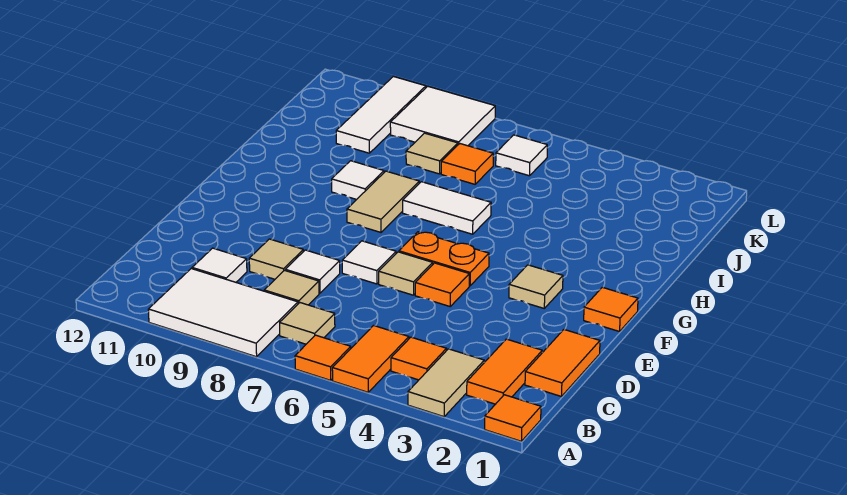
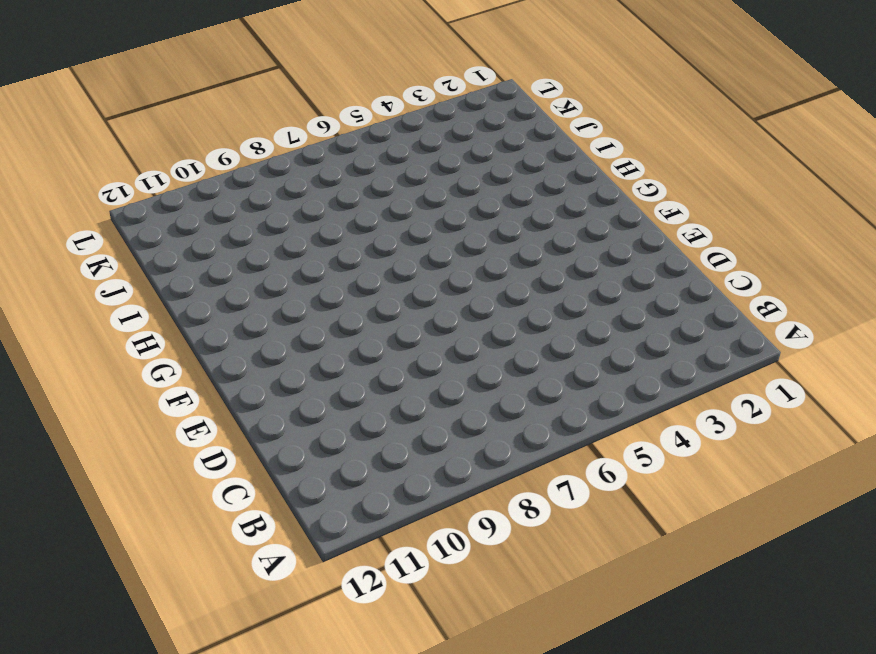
none -> orange tile A1 level 1
none -> tan tile A3:B3 level 1
none -> orange tile A5:B5 level 1

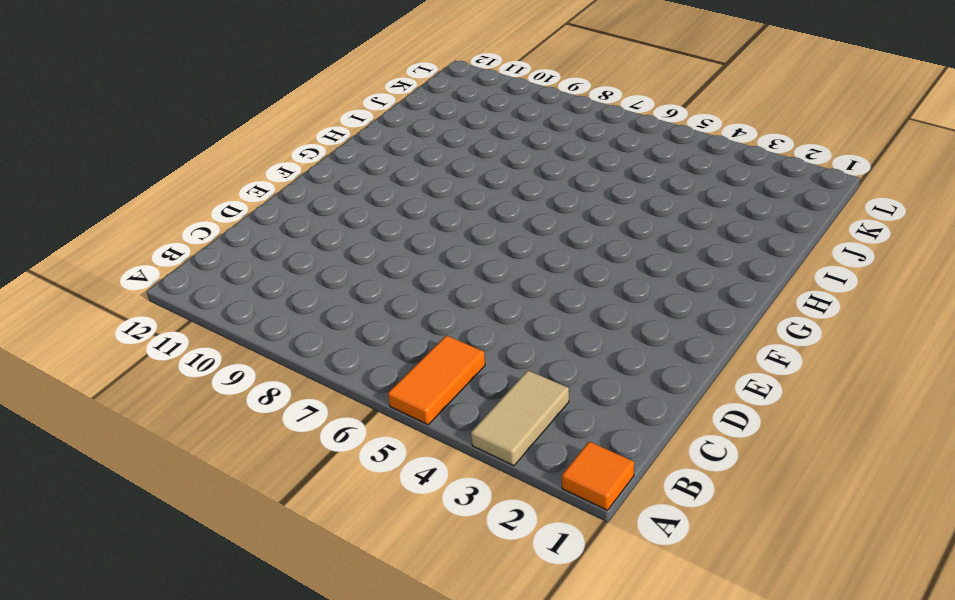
none -> orange tile A6 level 1
none -> white tile A8:B10 level 1
none -> orange tile B2:C2 level 1

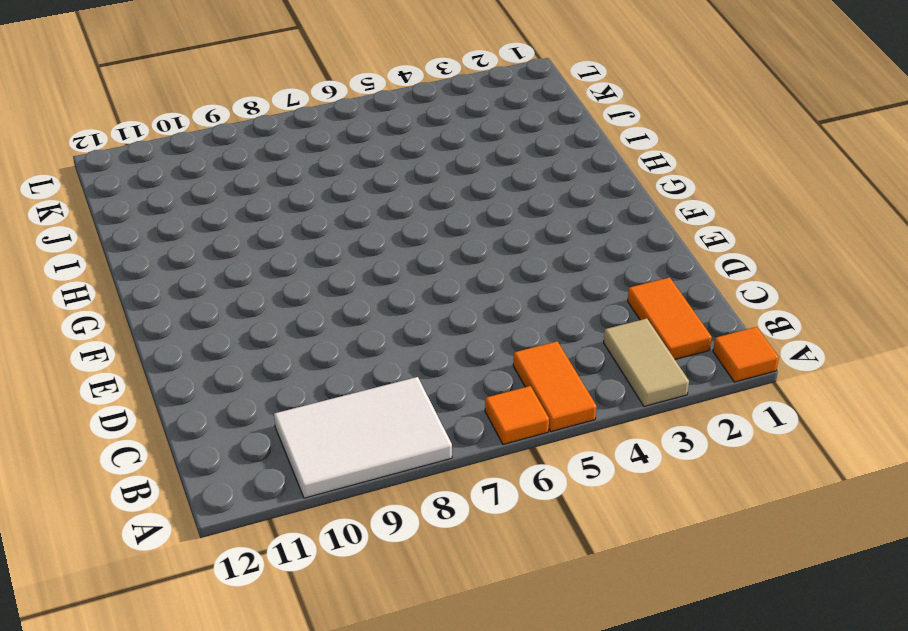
none -> orange tile B4 level 1
none -> tan tile B7 level 1
none -> orange tile C1:D1 level 1

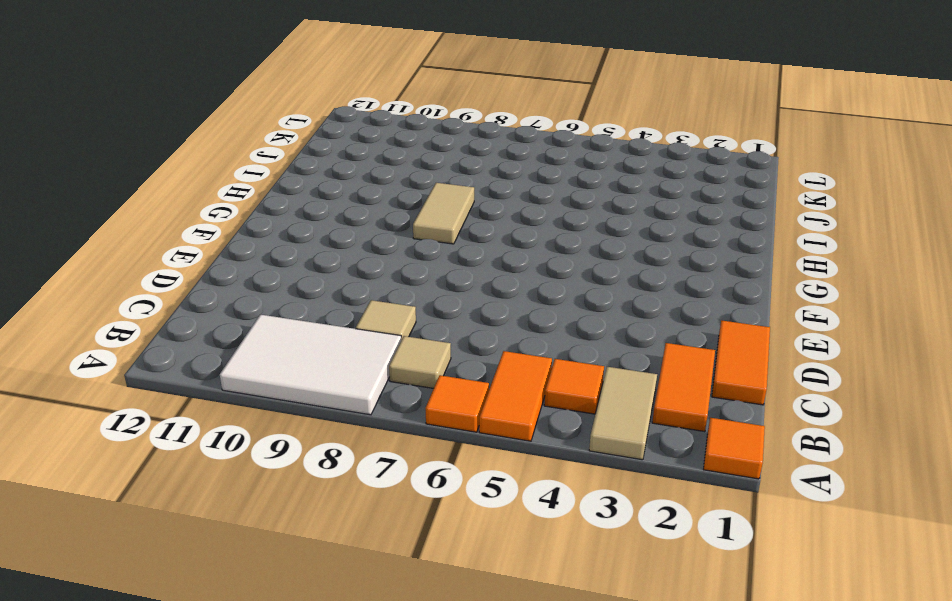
none -> white tile C10 level 1
none -> white tile D8 level 1
none -> tan tile D9 level 1

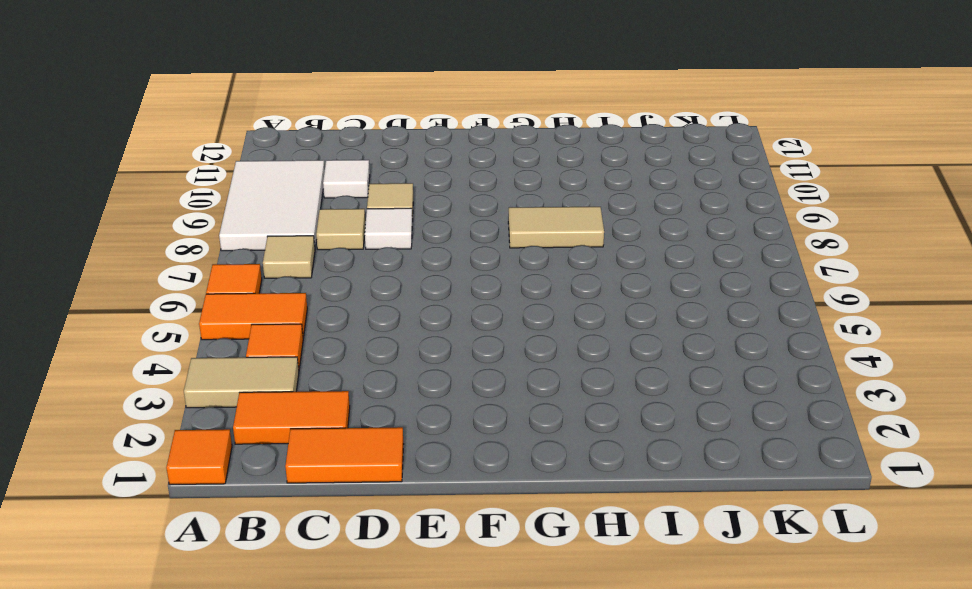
none -> orange tile E5 level 1
none -> tan tile E6 level 1
none -> white tile E7 level 1

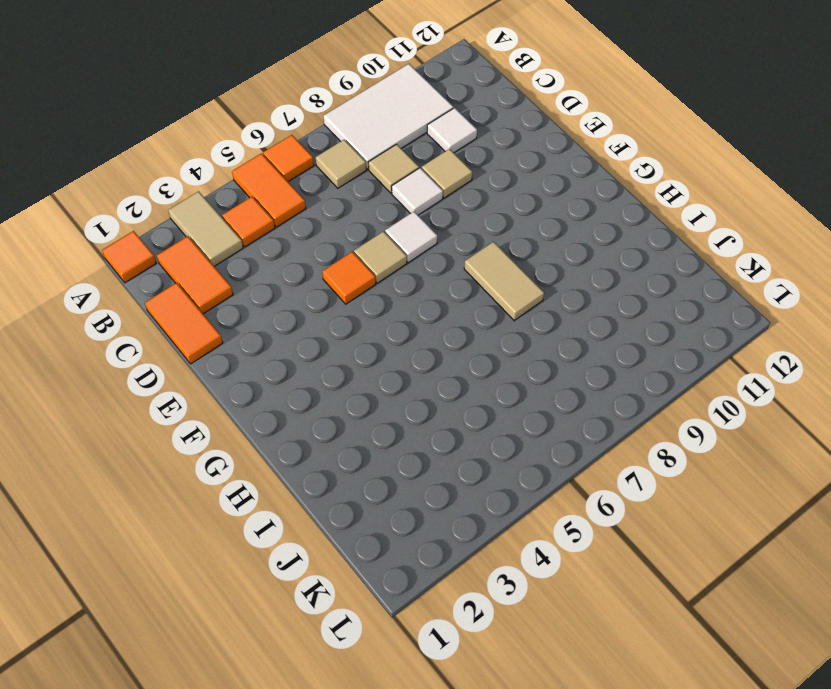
none -> orange tile F1 level 1
none -> tan tile F3 level 1
none -> orange plate F5:F6 level 1

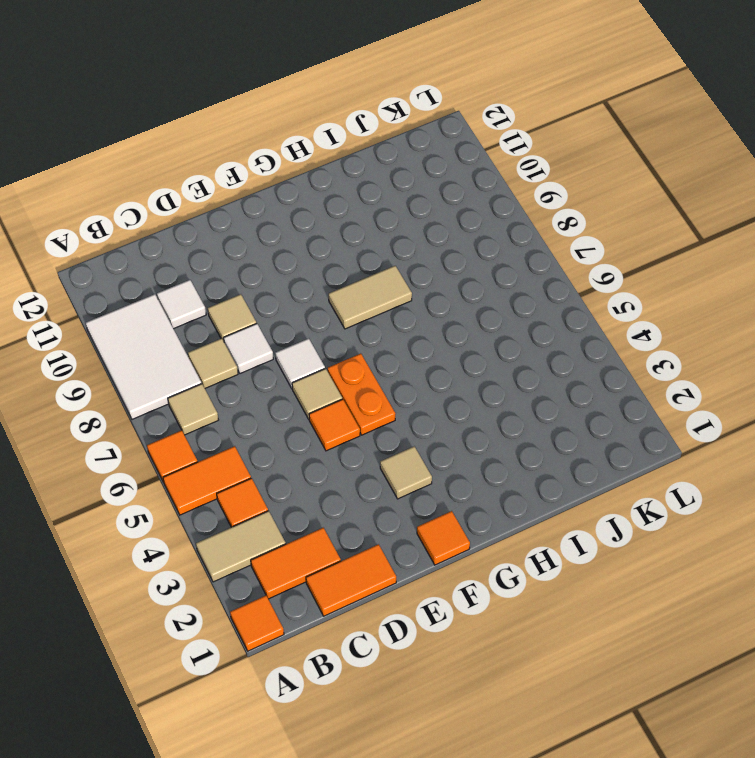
none -> white tile H6:H7 level 1
none -> white tile H9 level 1
none -> orange tile J7 level 1

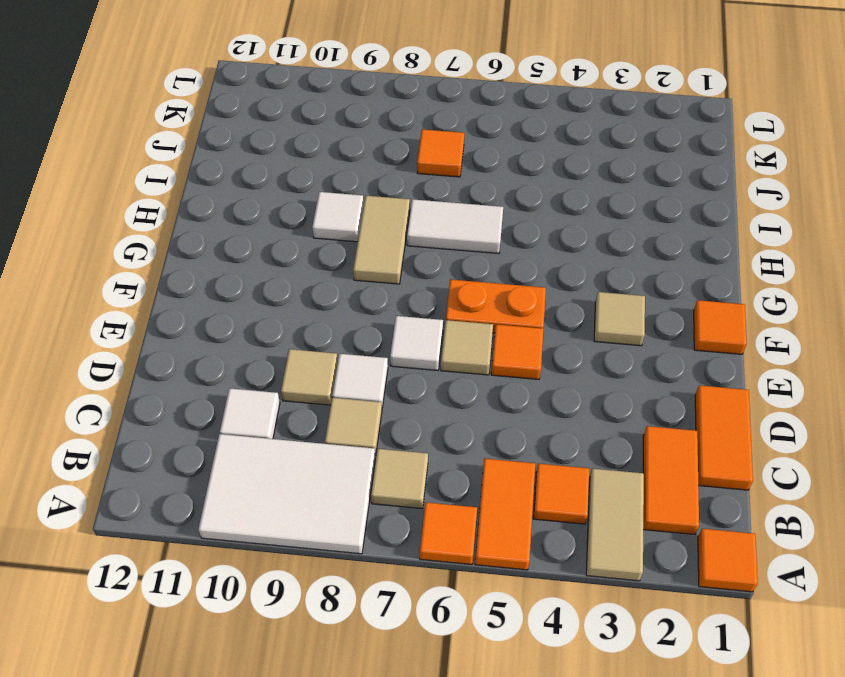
none -> tan tile J8 level 1
none -> white tile J10:L10 level 1
none -> white tile K6 level 1

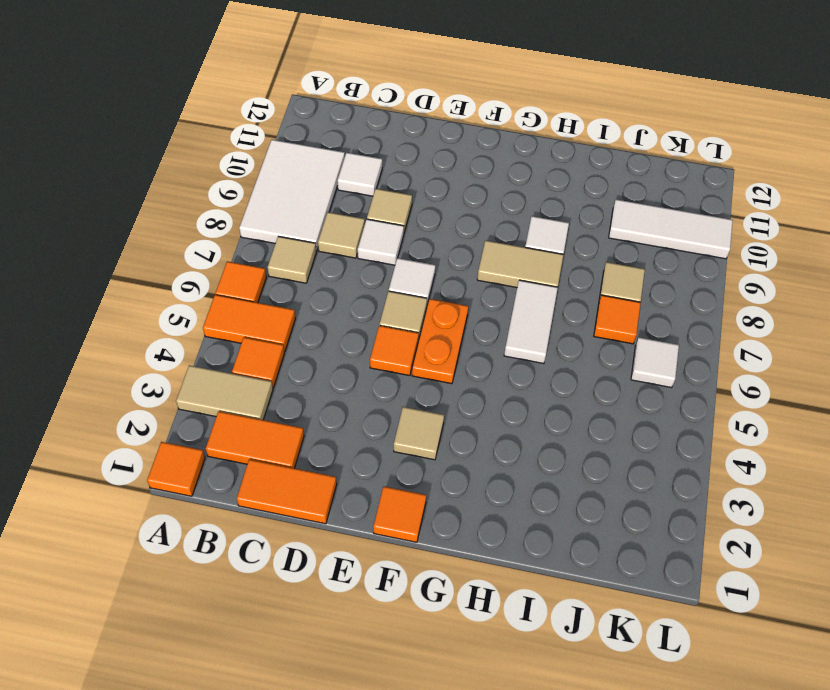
none -> white tile K8:L9 level 1

